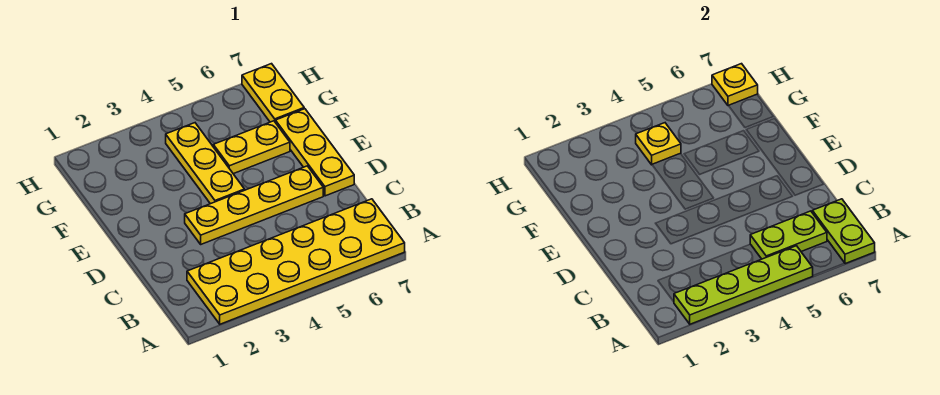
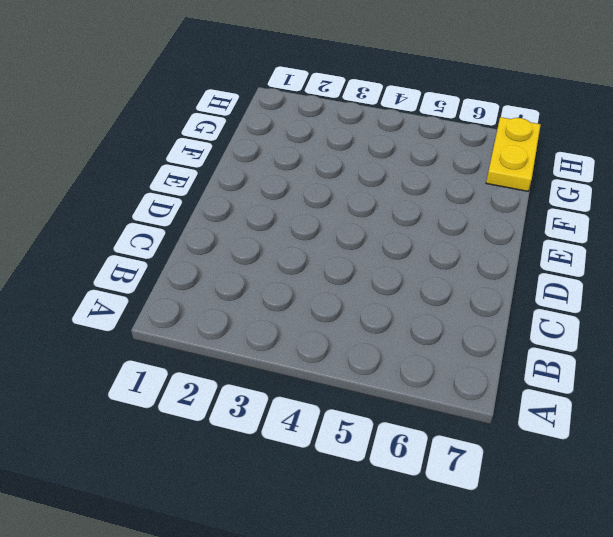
none -> yellow plate A2:B7 level 1
none -> yellow plate D3:D6 level 1

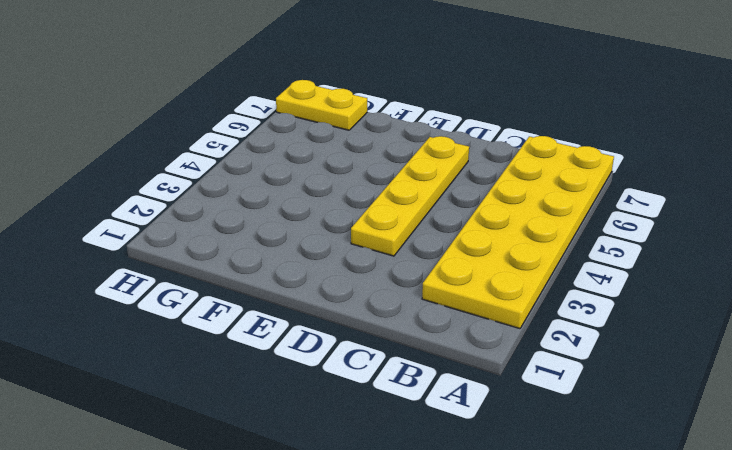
none -> yellow plate D7:F7 level 1
none -> yellow plate E4:G4 level 1

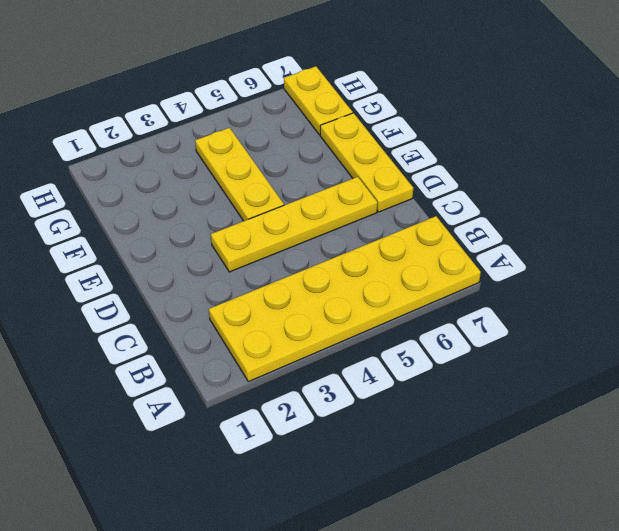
none -> yellow plate F5:F6 level 1
none -> lime plate A2:A5 level 2

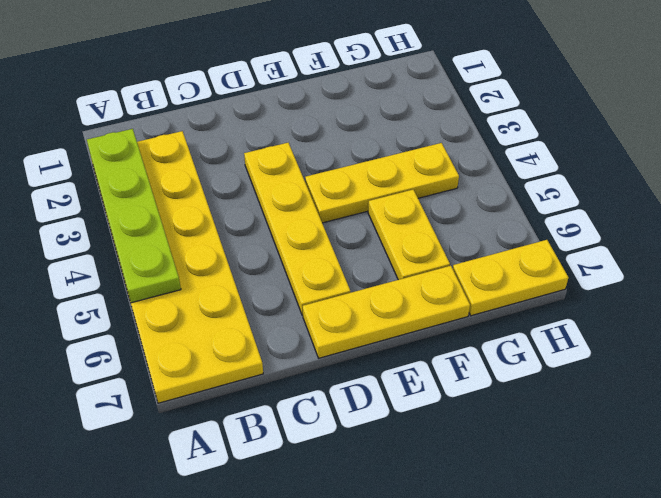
none -> lime plate A7:B7 level 2
none -> lime plate B5:B6 level 2

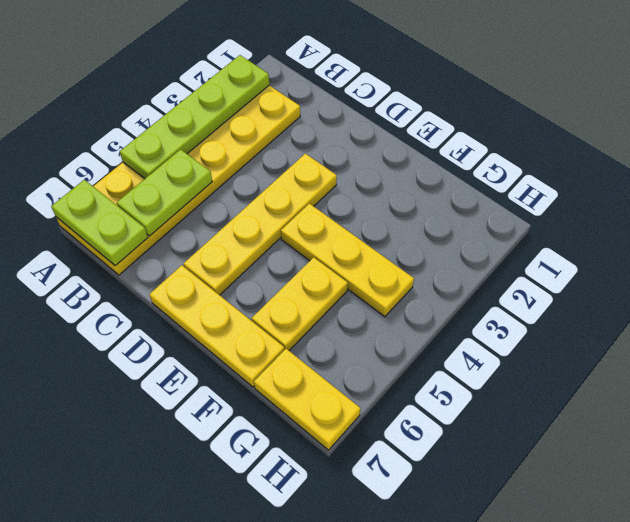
none -> yellow plate G4 level 2
none -> yellow plate H7 level 2

